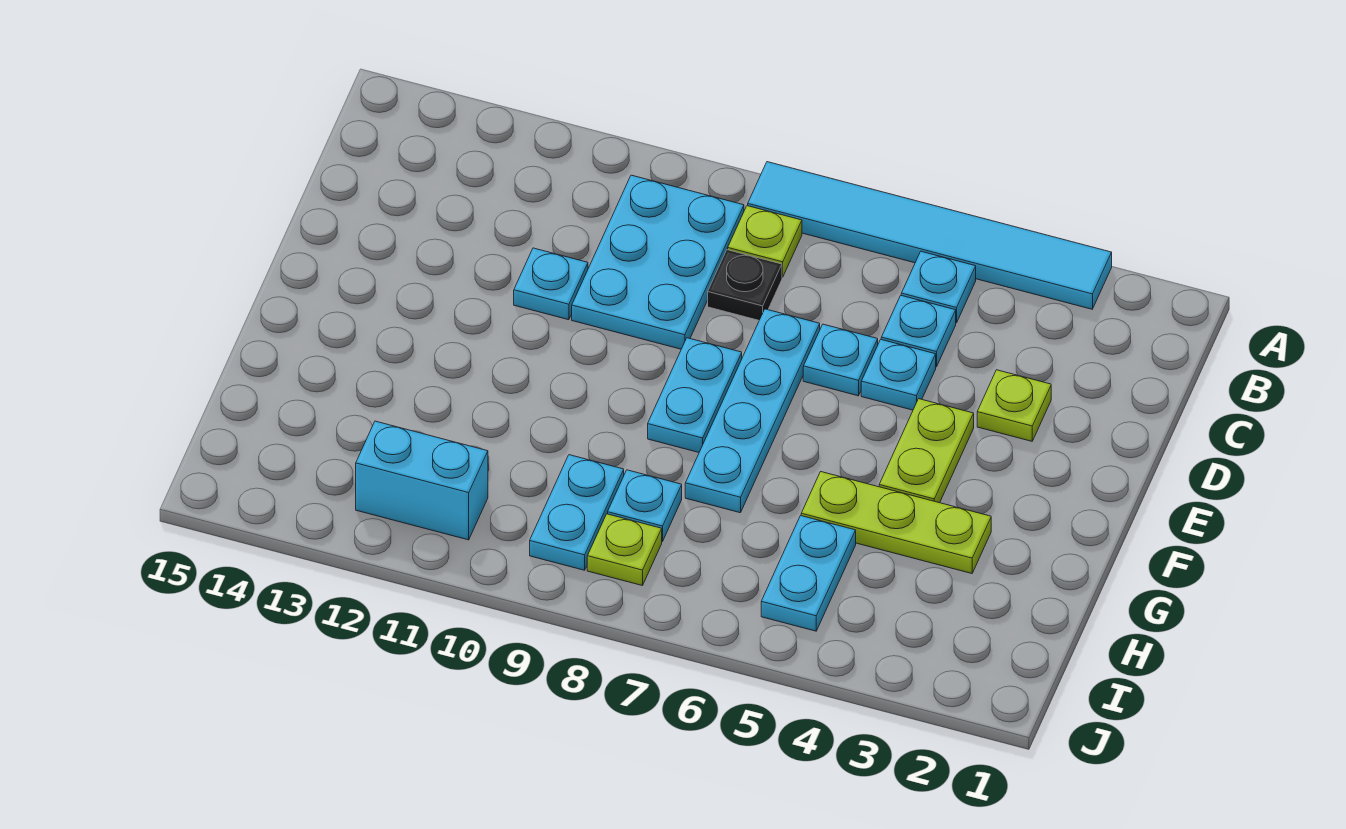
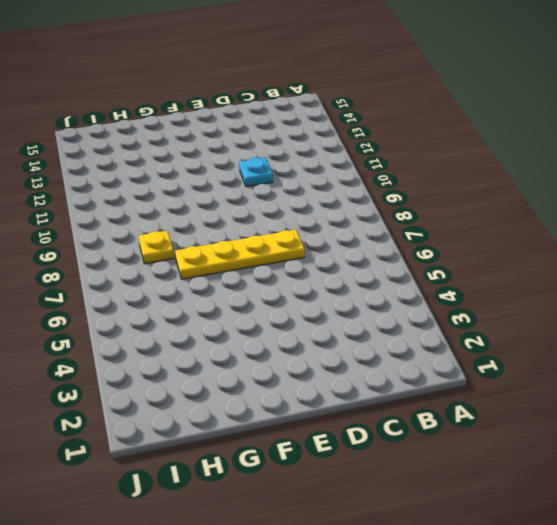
yellow plate D7:G7 level 1 -> cyan plate D7:G7 level 1
yellow plate H8 level 1 -> cyan plate H8 level 1
none -> cyan tile A3:A8 level 1
none -> cyan plate B5 level 1
none -> lime plate B8 level 1

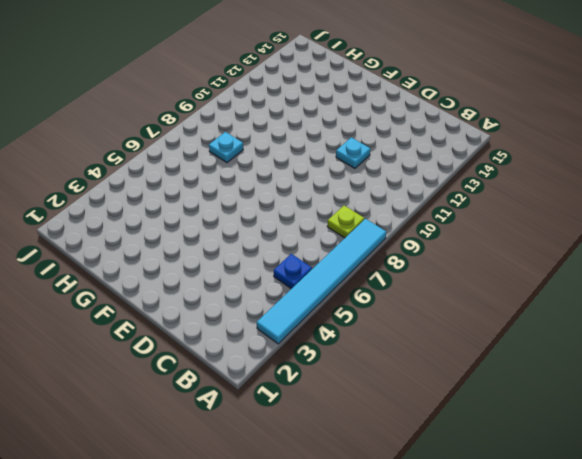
blue plate B5 level 1 -> cyan plate B5 level 1
none -> cyan plate B9:D10 level 1
none -> cyan plate C5 level 1
none -> black plate C8 level 1

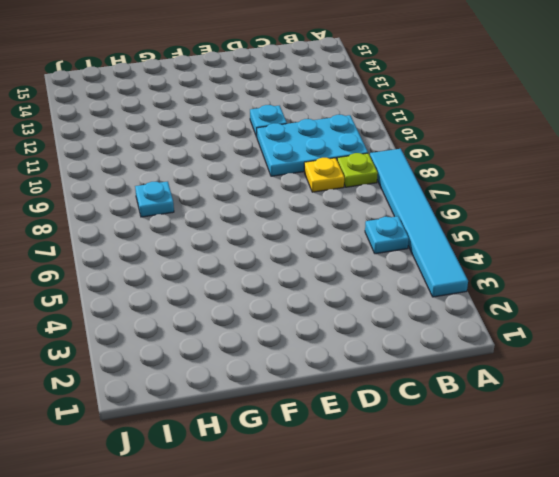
yellow plate C8 level 1 -> black plate C8 level 1
none -> cyan plate C5 level 1
none -> lime plate D3 level 1
none -> cyan plate D5 level 1

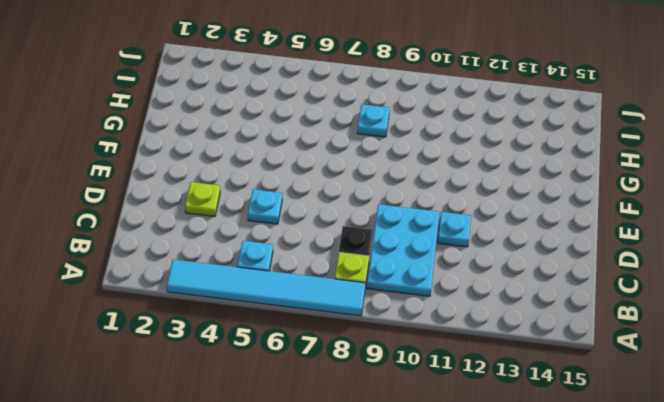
none -> cyan plate C5 level 1
none -> cyan plate D6 level 1
none -> cyan plate D7:G7 level 1

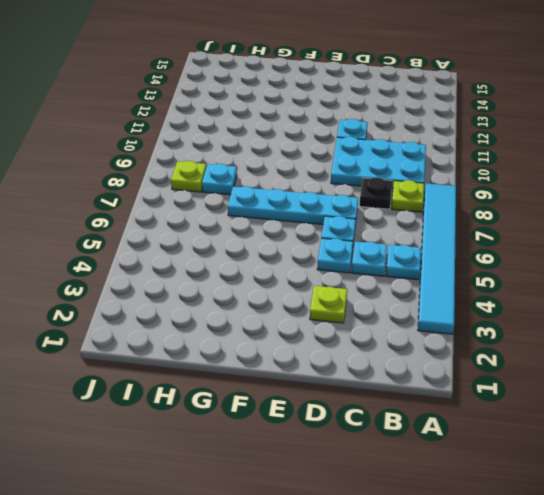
none -> lime plate E4:F4 level 1
none -> cyan plate E8:F8 level 1
none -> lime plate G3:G5 level 1

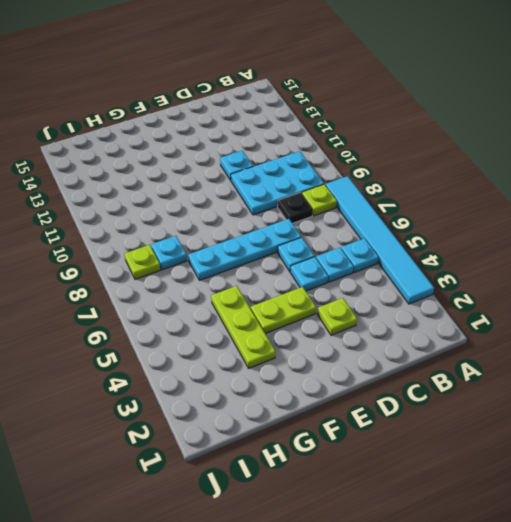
none -> cyan plate E8:F8 level 1
none -> cyan plate H5:I5 level 1
none -> cyan plate H9:I9 level 1

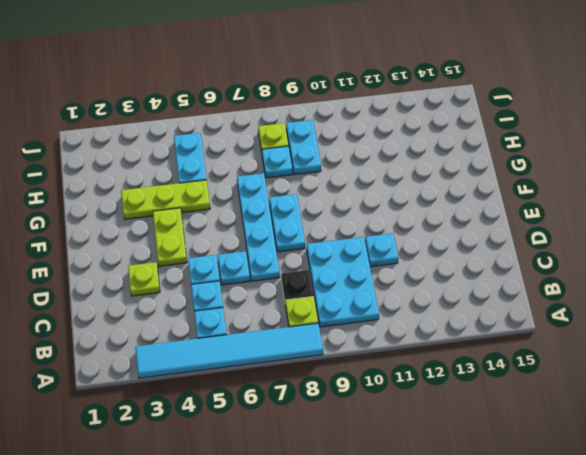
none -> cyan brick I11:I12 level 1

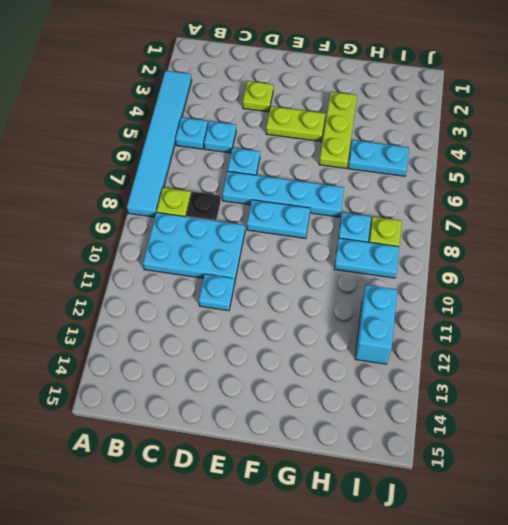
none -> cyan plate D5 level 1

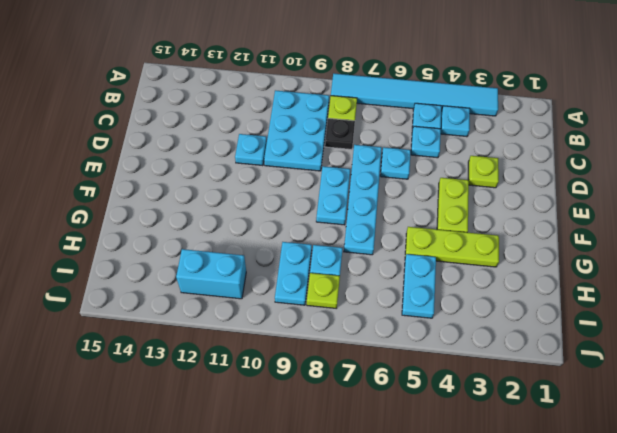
cyan plate B4 level 1 -> cyan plate D5 level 1

